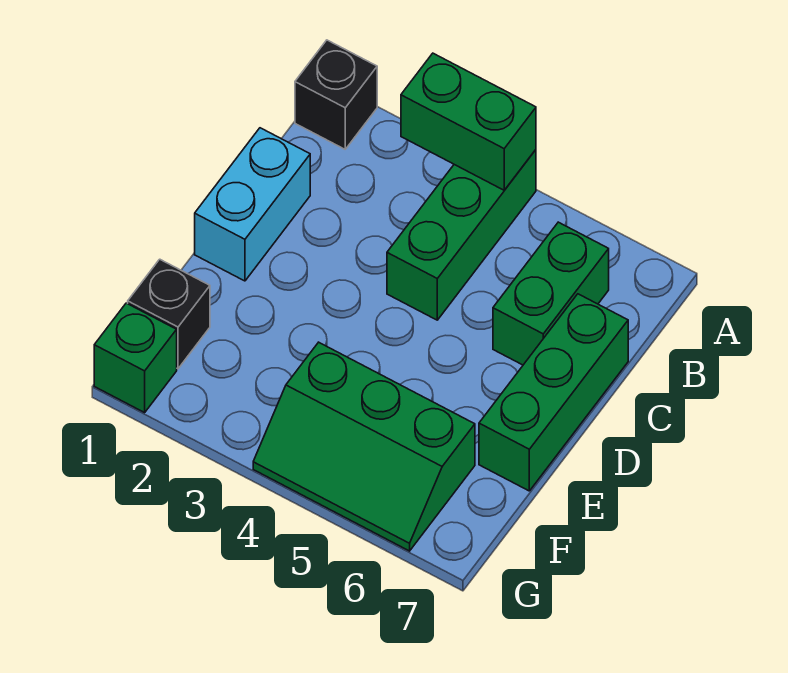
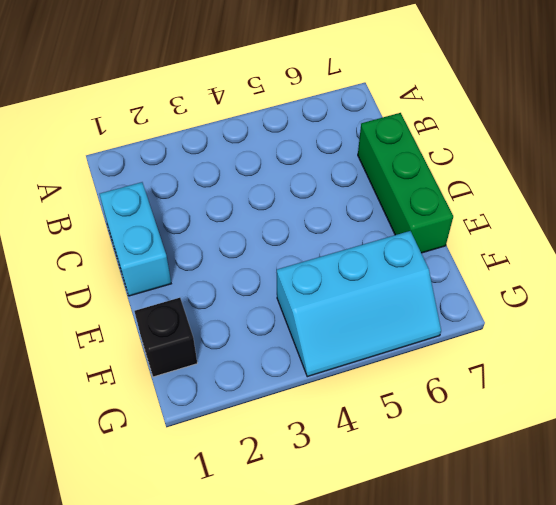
cyan slope F4:G6 level 1 top F -> green slope F4:G6 level 1 top F
none -> black brick A1 level 1
none -> green brick A4:C4 level 1

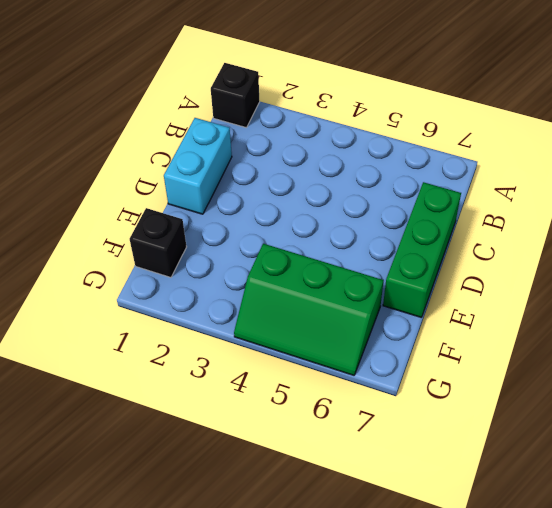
none -> green brick A4:C4 level 1
none -> green brick B6:C6 level 1

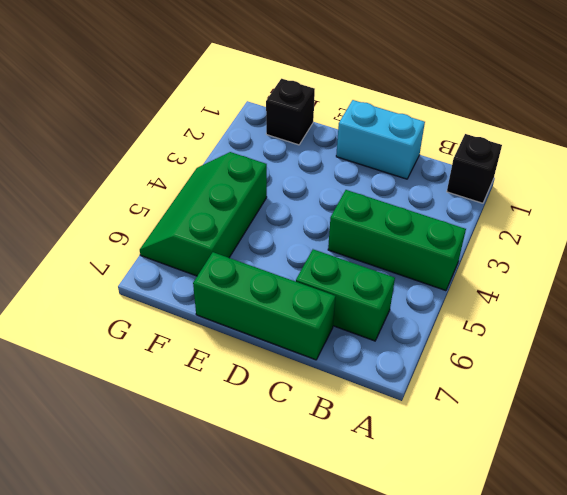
none -> green brick G1 level 1
none -> green brick A3:A4 level 2

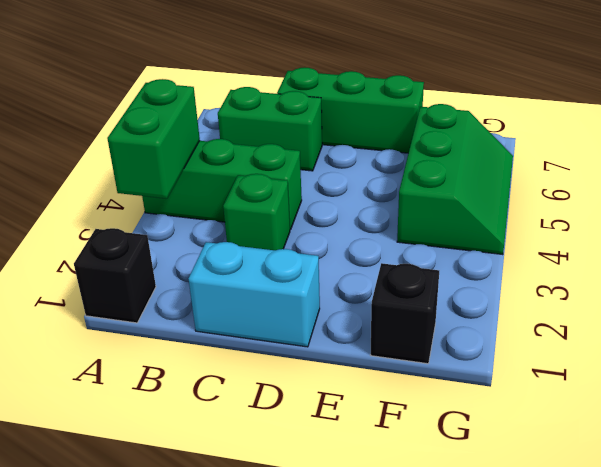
green brick C3 level 1 -> green brick G1 level 1

